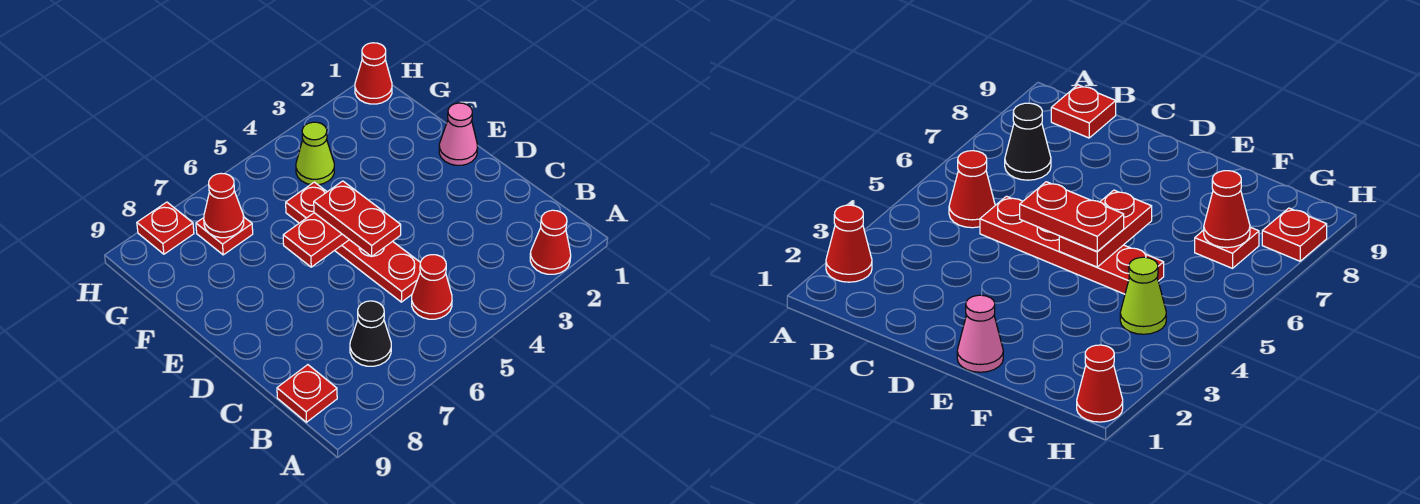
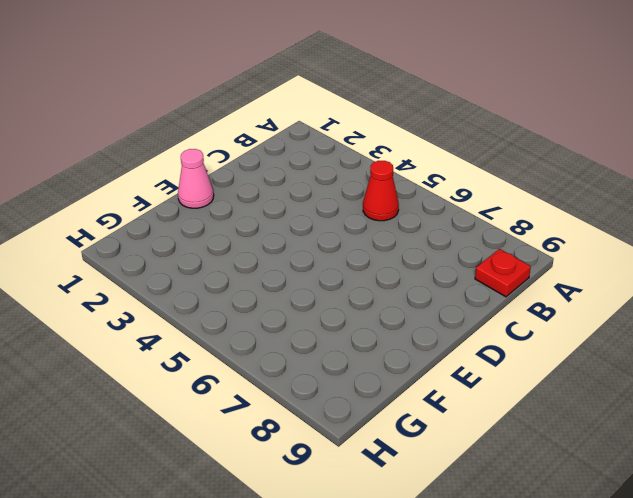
none -> red cone A2 level 1
none -> black cone B7 level 1
none -> red plate C5:F5 level 1

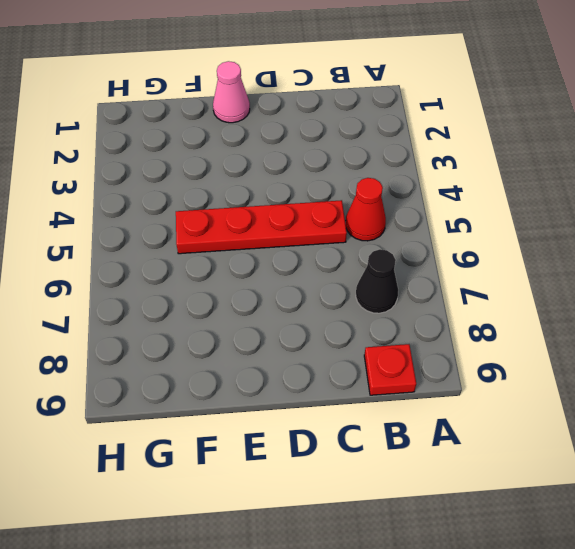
none -> red cone A2 level 1
none -> lime cone G4 level 1
none -> red plate G7 level 1

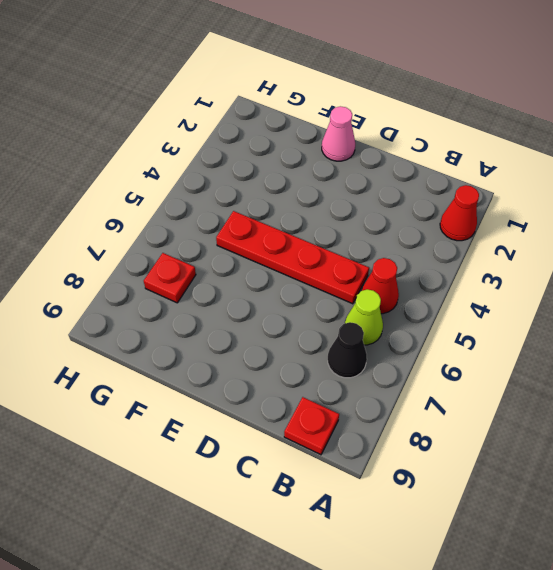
lime cone B6 level 1 -> lime cone G4 level 1
none -> red cone H1 level 1
none -> red plate H8 level 1
none -> red plate E5:E6 level 2

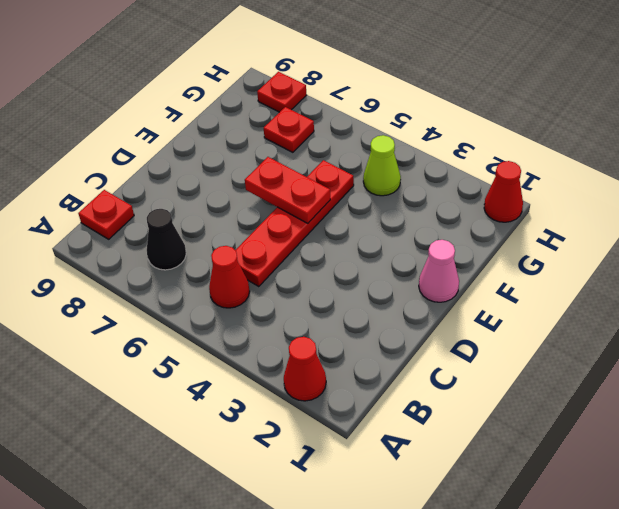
none -> red cone G7 level 2
none -> red plate D5:E5 level 3

